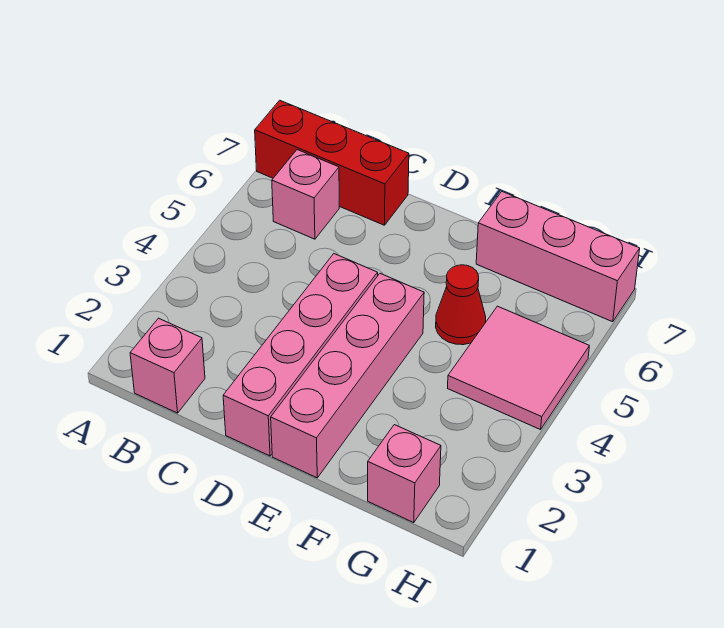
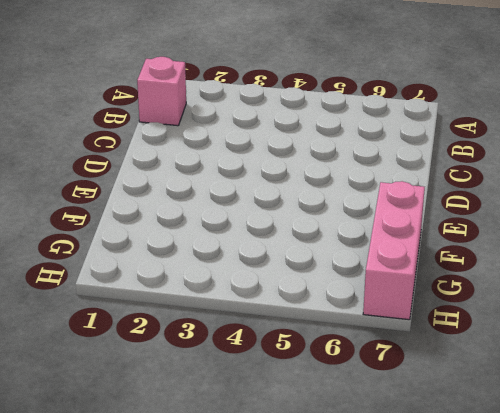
none -> red brick A7:C7 level 1
none -> pink brick B6 level 1

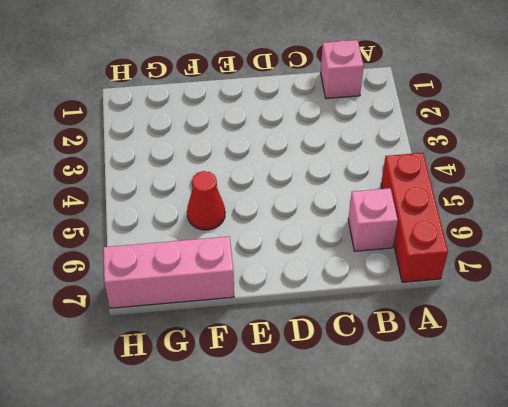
red brick A5:A7 level 1 -> red brick A7:C7 level 1
none -> pink brick D1:D4 level 1
none -> pink brick E1:E4 level 1

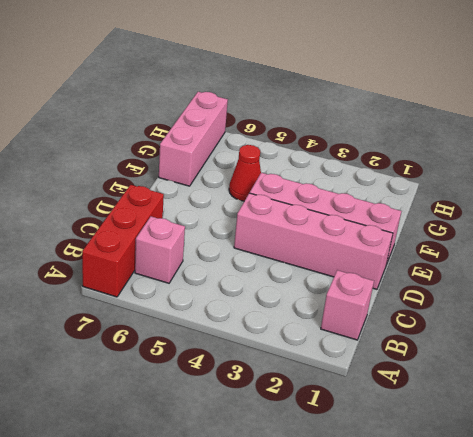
none -> pink brick G1 level 1
none -> pink tile G4:H5 level 1

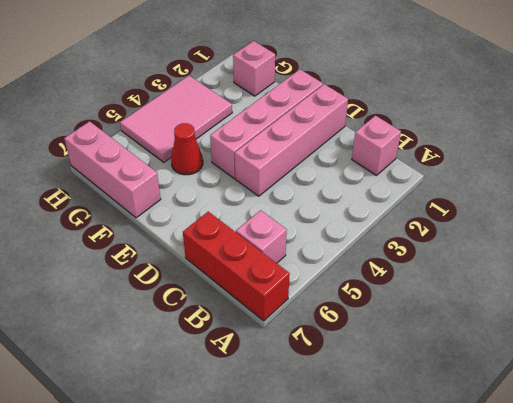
pink tile G3:H5 level 1 -> pink tile G4:H5 level 1

